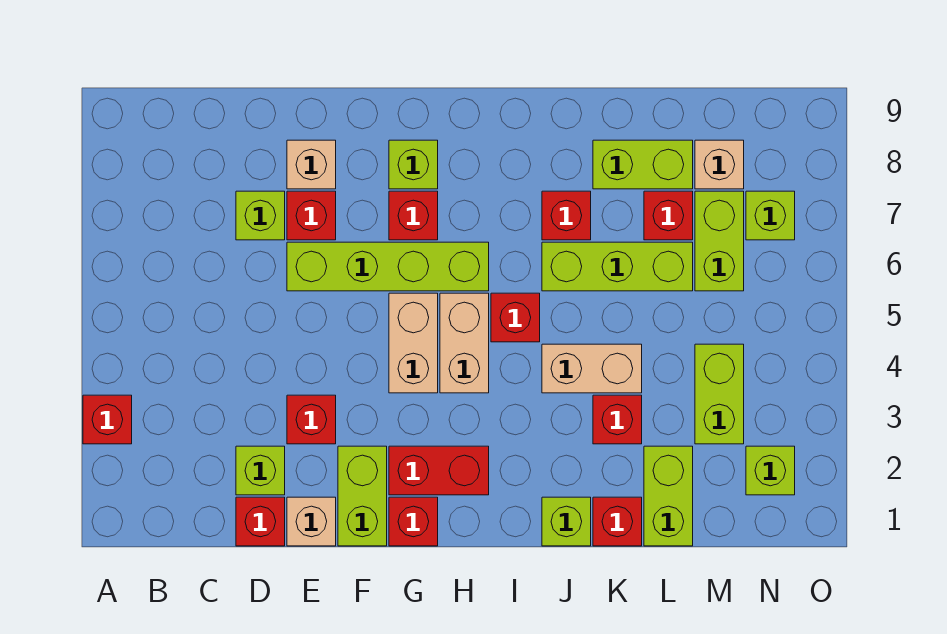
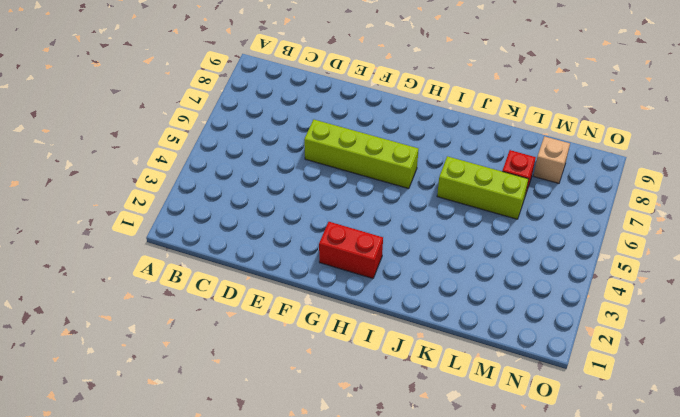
none -> red brick A3 level 1
none -> red brick D1 level 1
none -> lime brick D2 level 1
none -> lime brick D7 level 1

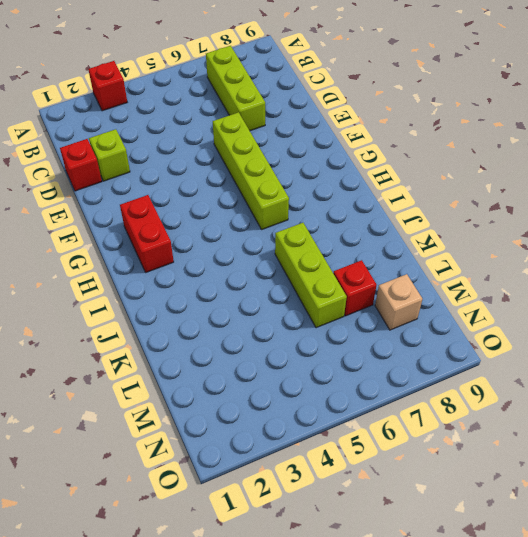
lime brick B7:D7 level 1 -> lime brick D7 level 1
none -> tan brick E1 level 1
none -> red brick E3 level 1
none -> red brick E7 level 1
none -> tan brick E8 level 1

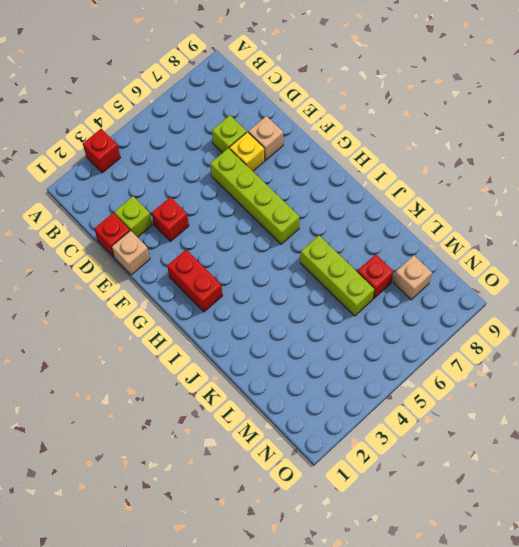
yellow brick E7 level 1 -> red brick E7 level 1
none -> lime brick F1:F2 level 1
none -> red brick G1 level 1
none -> tan brick G4:G5 level 1
none -> red brick G7 level 1

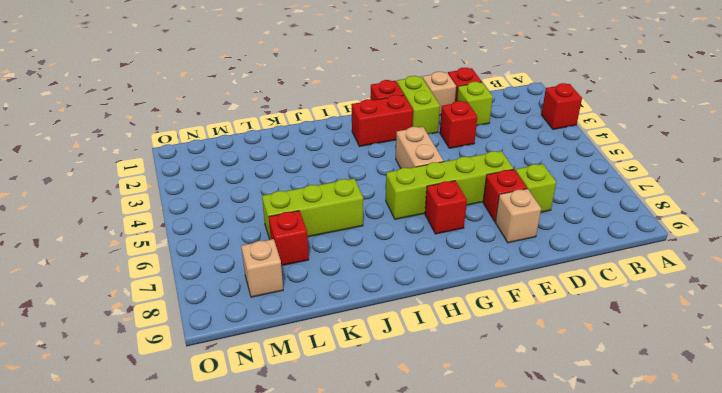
none -> lime brick G8 level 1
none -> tan brick H4:H5 level 1
none -> red brick I5 level 1
none -> lime brick J1 level 1

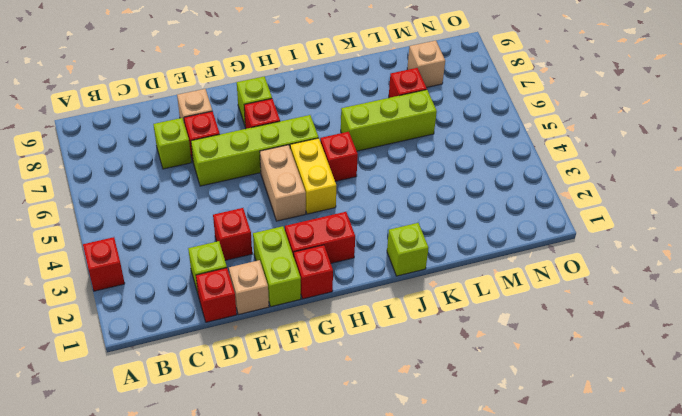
yellow brick H4:H5 level 1 -> tan brick H4:H5 level 1
none -> tan brick J4:K4 level 1
none -> red brick J7 level 1
none -> red brick K1 level 1
none -> red brick K3 level 1

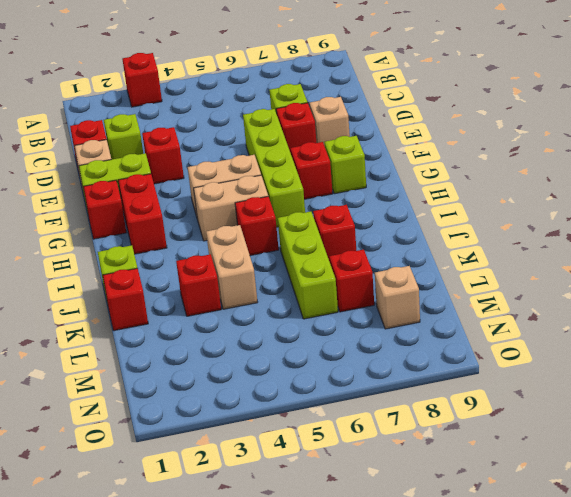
none -> lime brick K8:L8 level 1
none -> lime brick L1:L2 level 1
none -> lime brick M3:M4 level 1
none -> lime brick M6:M7 level 1

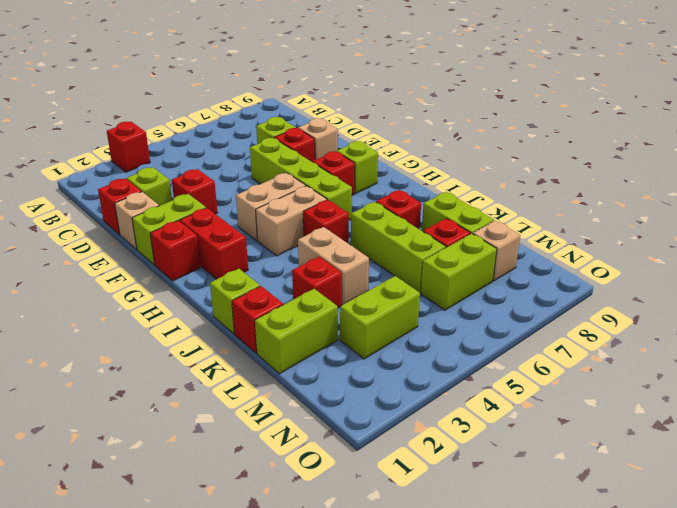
none -> lime brick N2 level 1
none -> lime brick N7 level 1

